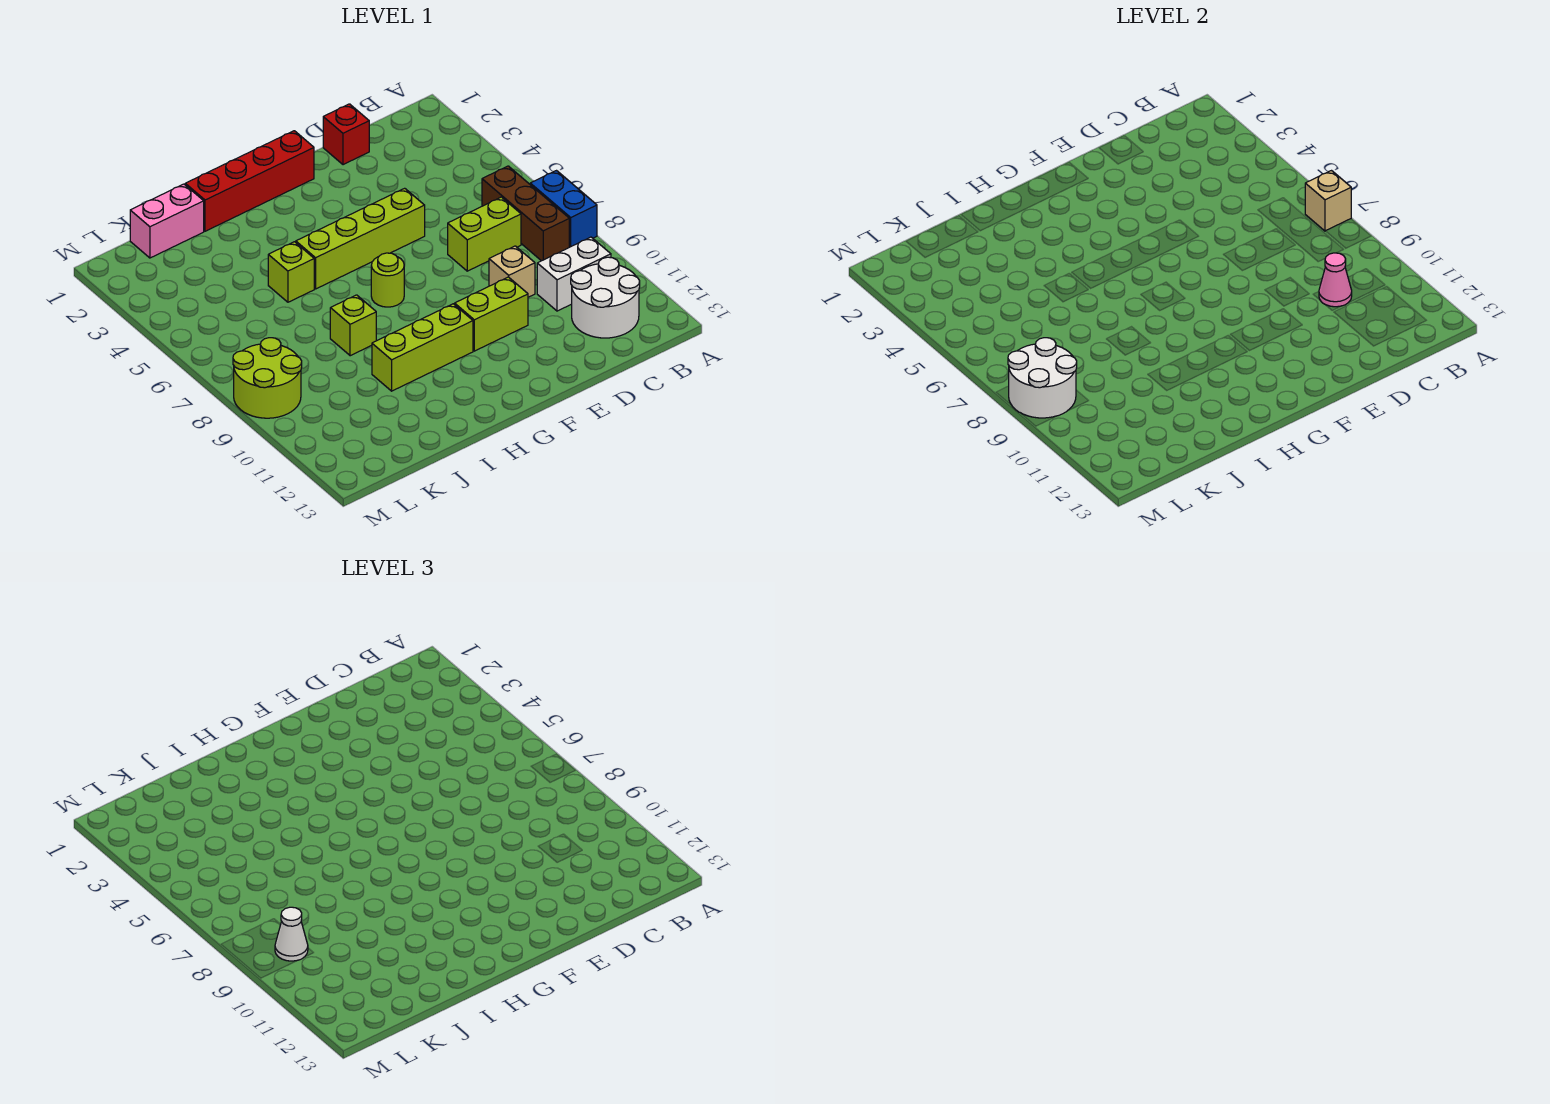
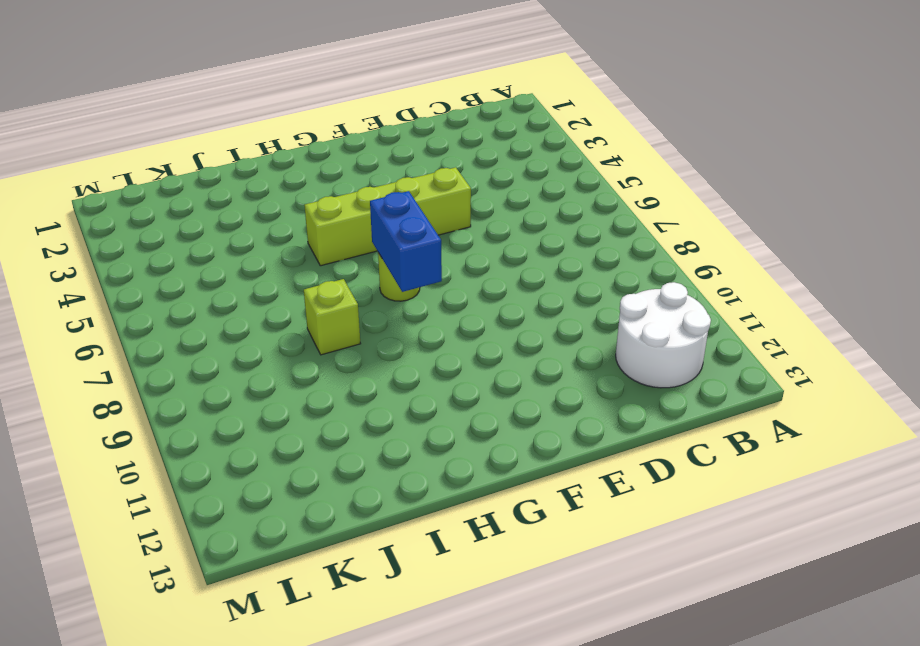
blue brick G7:G8 level 2 -> blue brick A7:A8 level 1
none -> brown brick B6:B8 level 1
none -> white brick B10:C10 level 1
none -> lime brick C7:D7 level 1

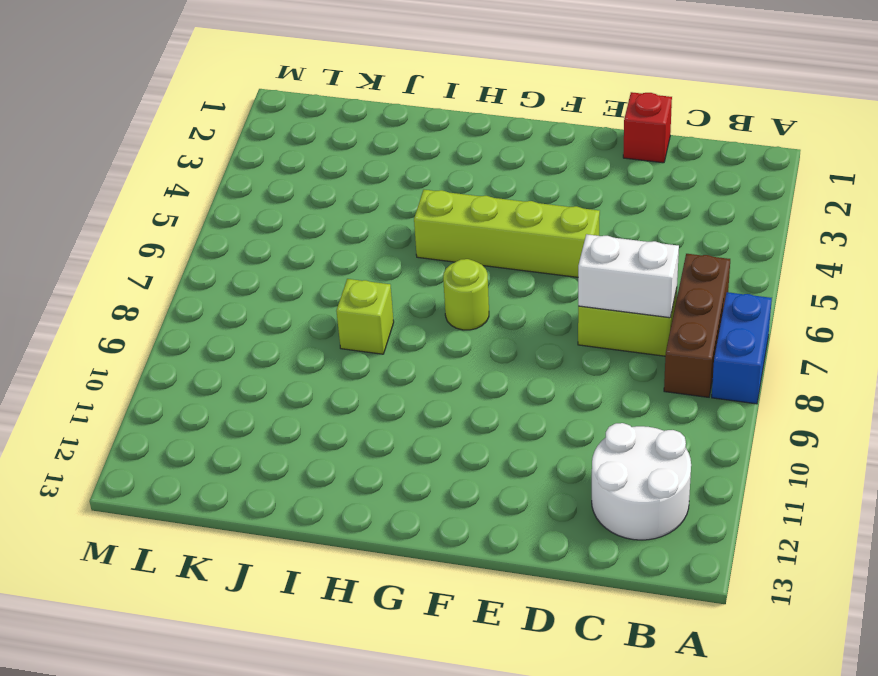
white brick C7:D7 level 2 -> white brick B10:C10 level 1
none -> tan brick D9 level 1
none -> lime brick E10:F10 level 1
none -> red brick F1:I1 level 1

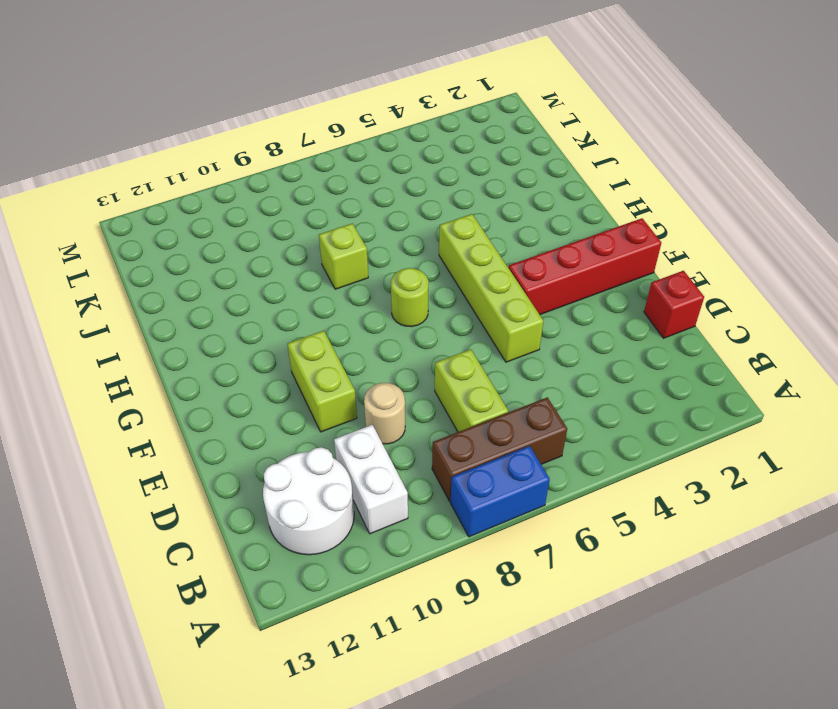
tan round brick D9 level 1 -> tan brick D9 level 1
red brick F1:F4 level 1 -> red brick F1:I1 level 1
none -> lime brick G10:I10 level 1
none -> lime brick I5 level 1
none -> pink brick J1:K1 level 1

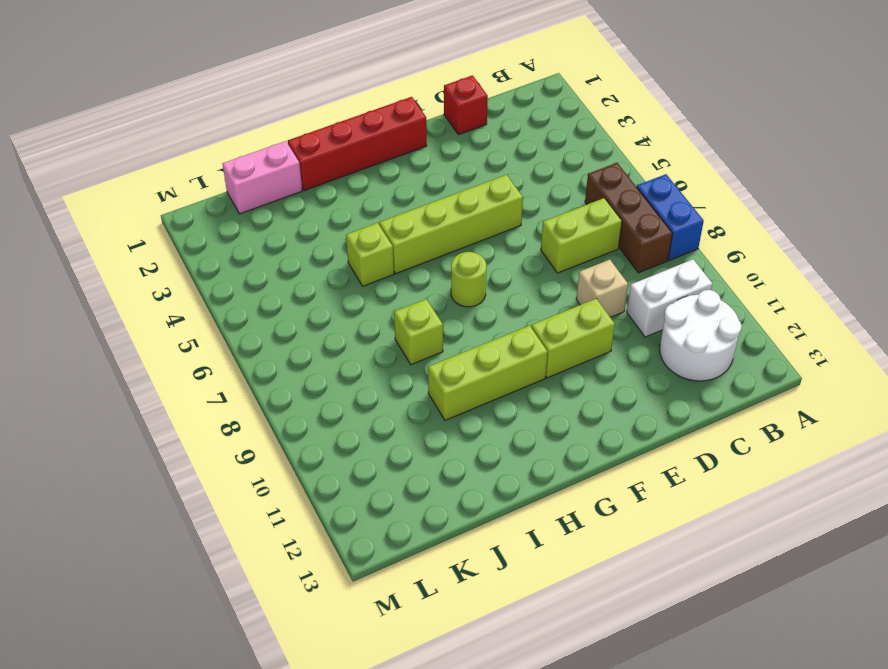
none -> lime round brick L8:M9 level 1
none -> tan brick A7 level 2
none -> pink cone C10 level 2

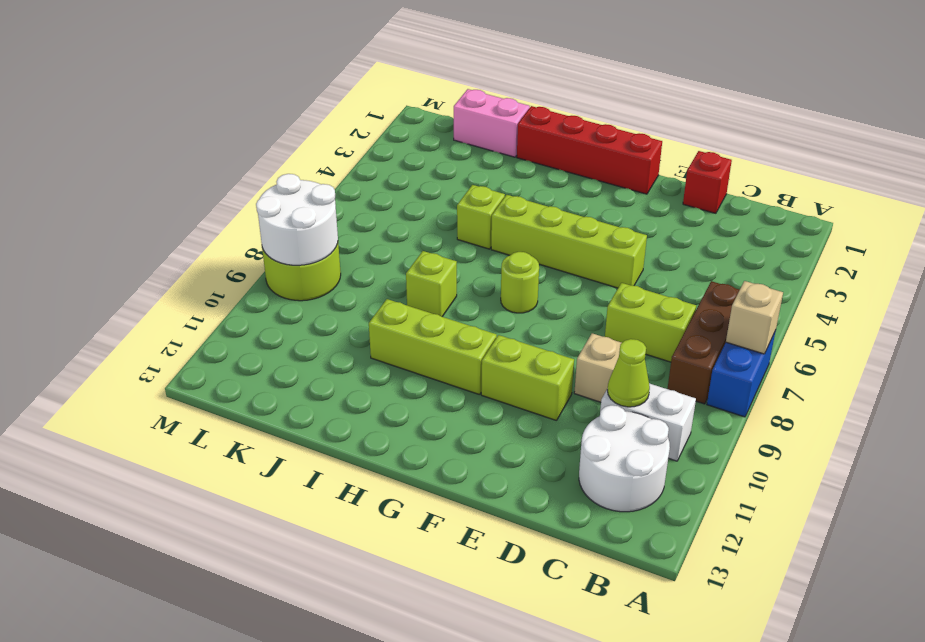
lime cone C10 level 2 -> pink cone C10 level 2
none -> white cone L9 level 3

